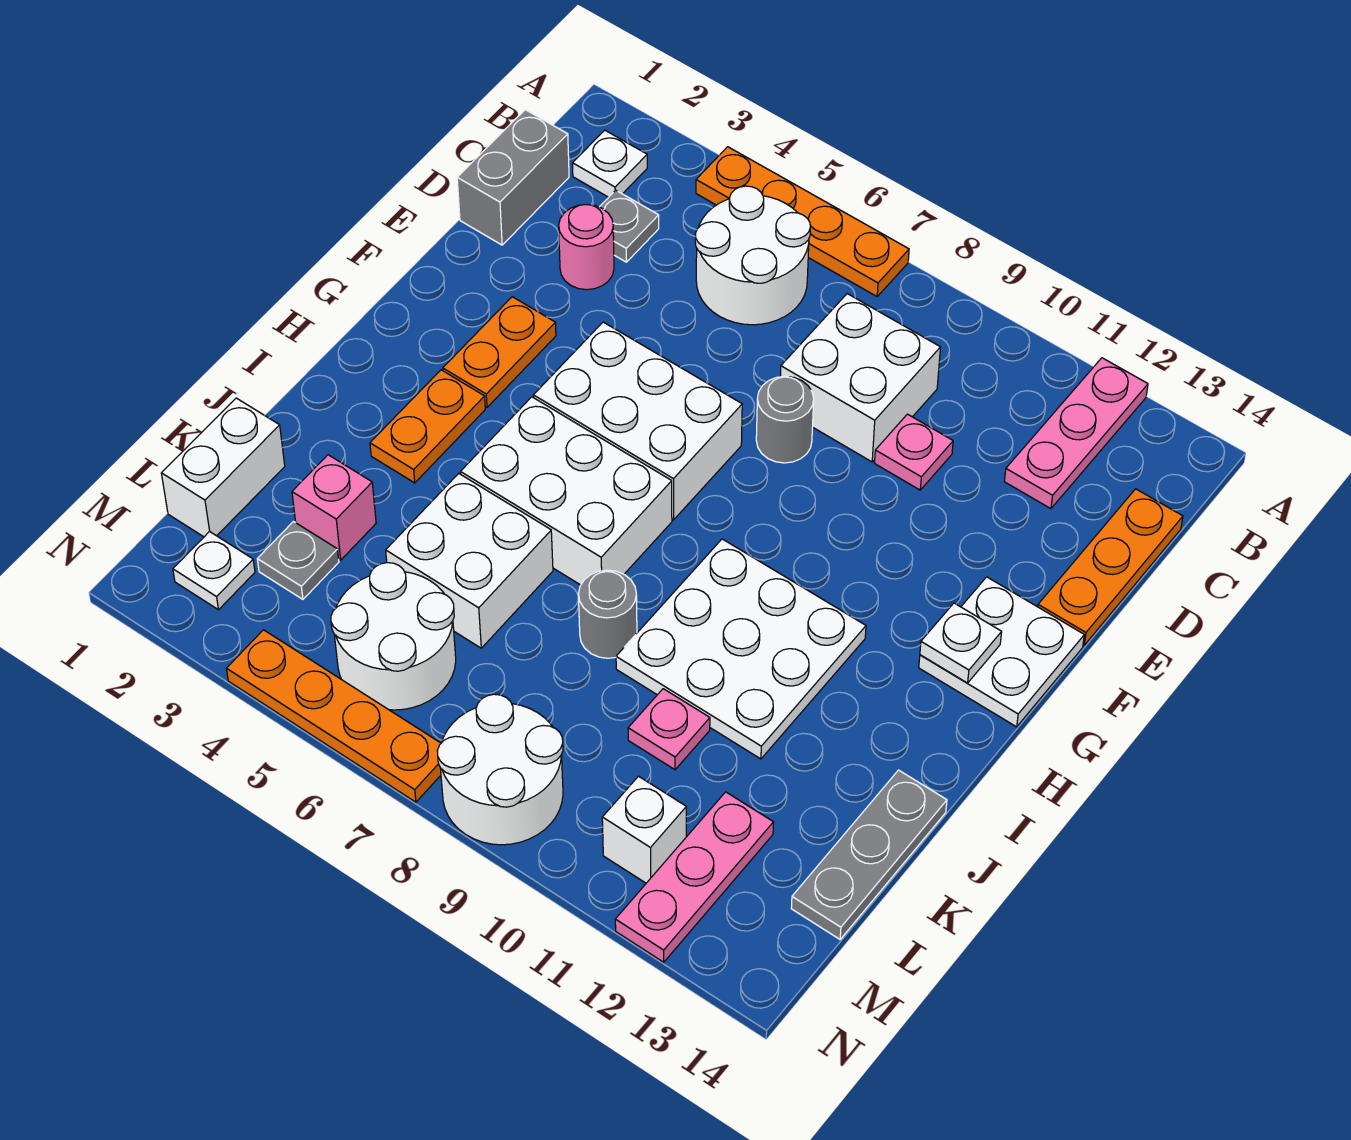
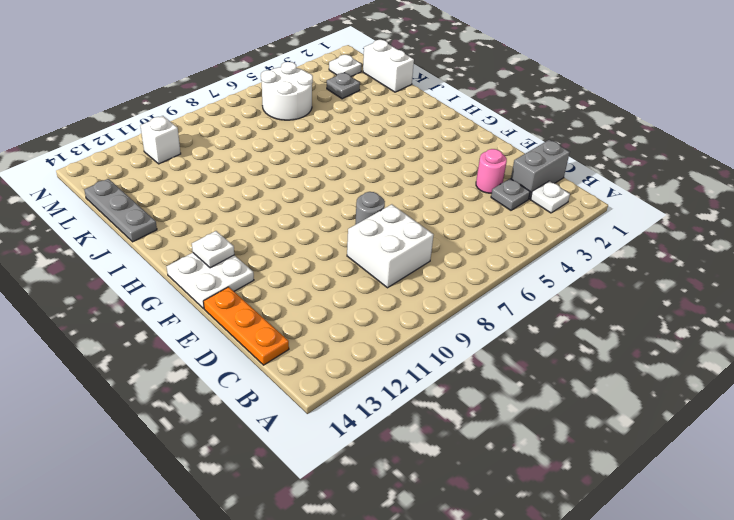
grey brick C1:C2 level 1 -> grey brick C1:D1 level 1
none -> orange plate A4:A7 level 1
none -> pink plate A12:C12 level 1
none -> white round brick B5:C6 level 1
none -> pink plate D10 level 1

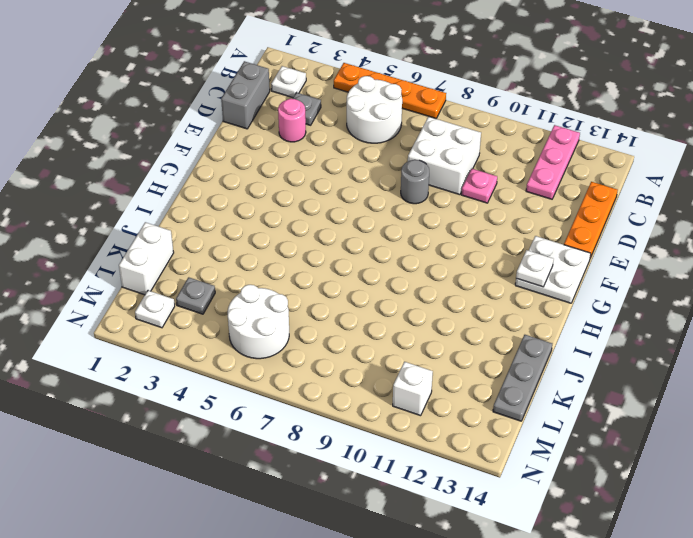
none -> orange plate F3:G3 level 1
none -> white brick F5:G7 level 1
none -> orange plate H3:I3 level 1
none -> white brick H5:I7 level 1

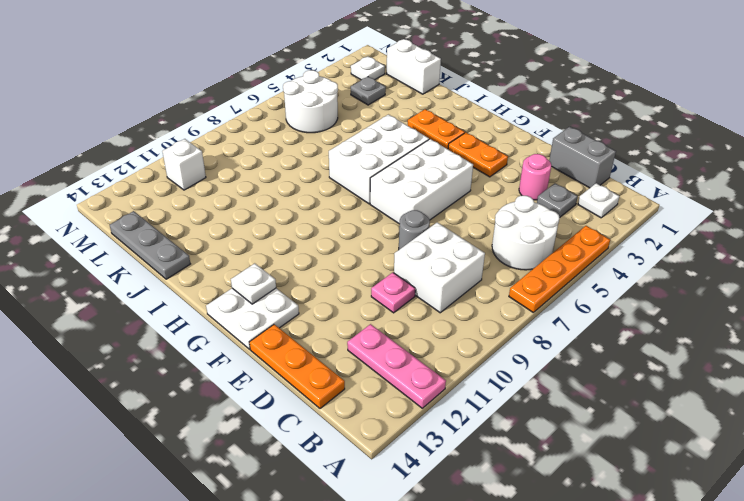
none -> white plate H9:J11 level 1
none -> white brick J5:K6 level 1
none -> grey round brick J8 level 1
none -> pink brick K3 level 1

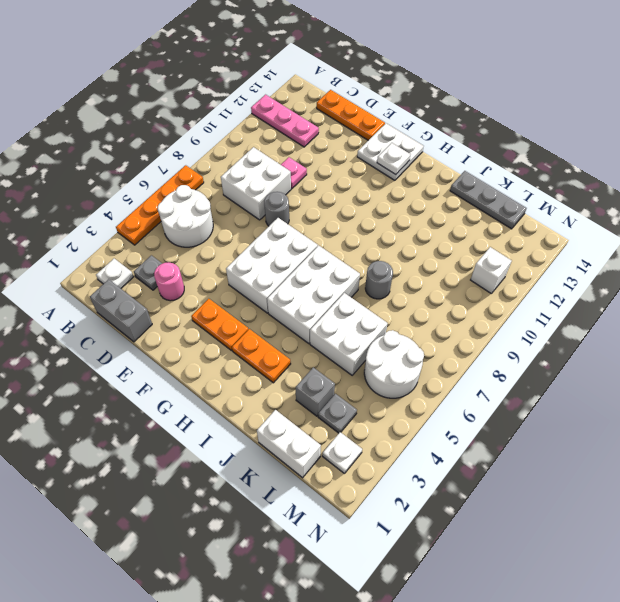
grey brick K3 level 1 -> pink brick K3 level 1
none -> white plate H9:J11 level 1
none -> pink plate K10 level 1
none -> pink plate L12:N12 level 1
none -> white round brick M8:N9 level 1

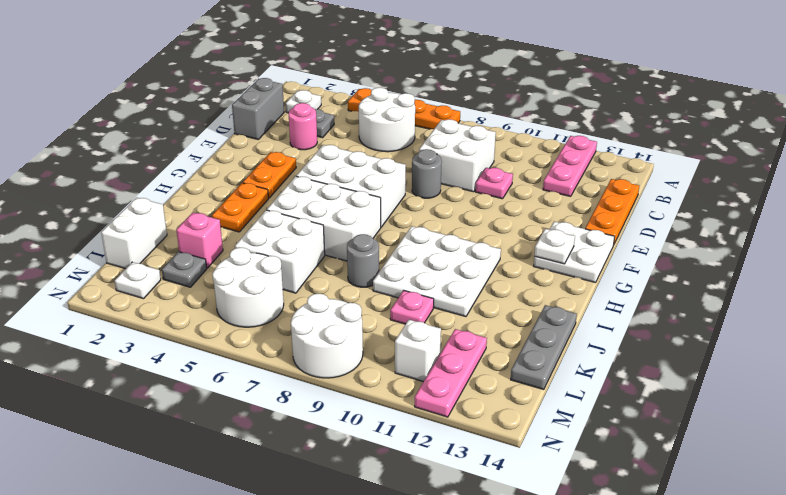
none -> orange plate N4:N7 level 1

